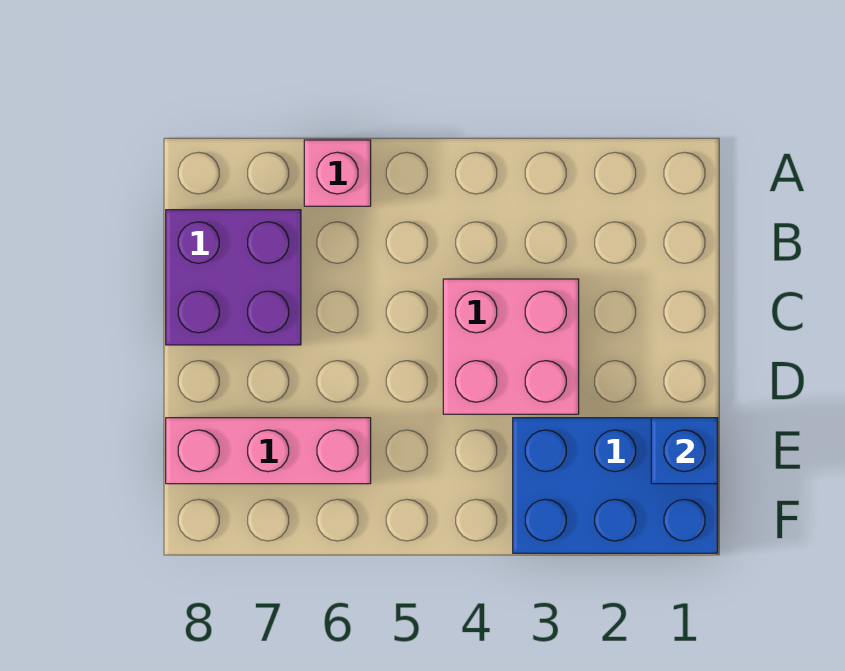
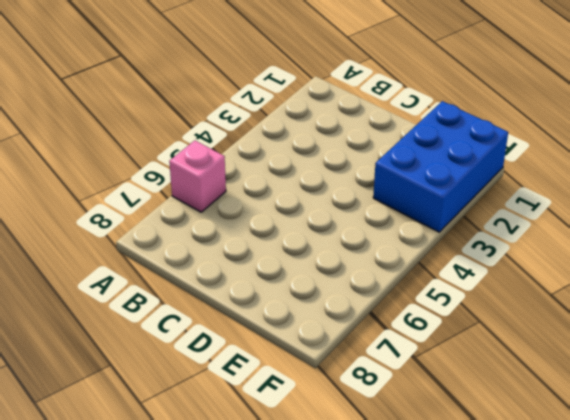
none -> purple brick B7:C8 level 1
none -> pink brick C3:D4 level 1

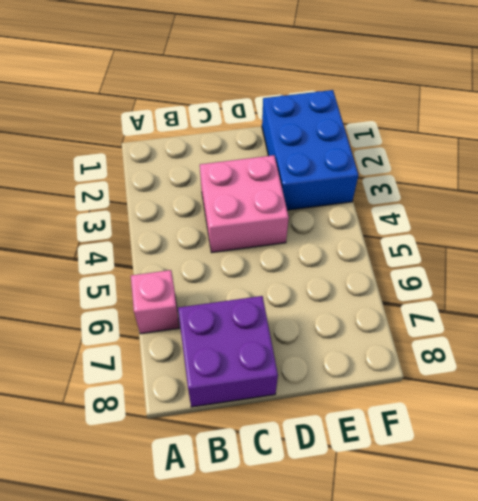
none -> pink brick E6:E8 level 1
none -> blue brick E1 level 2

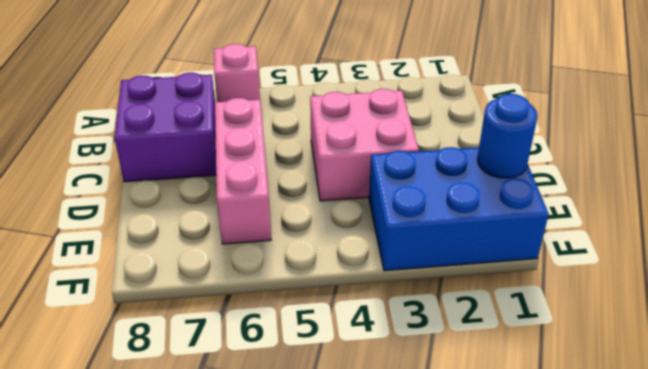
pink brick C6:E6 level 1 -> pink brick E6:E8 level 1
blue round brick E1 level 2 -> blue brick E1 level 2

